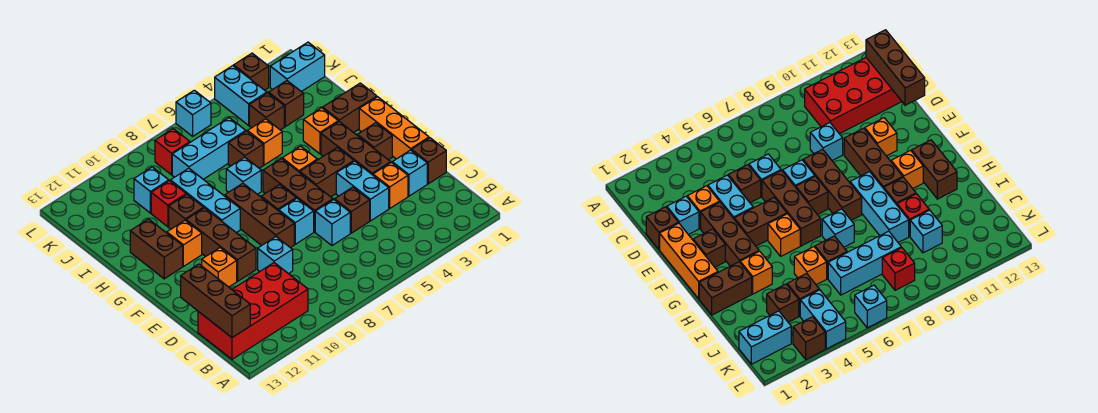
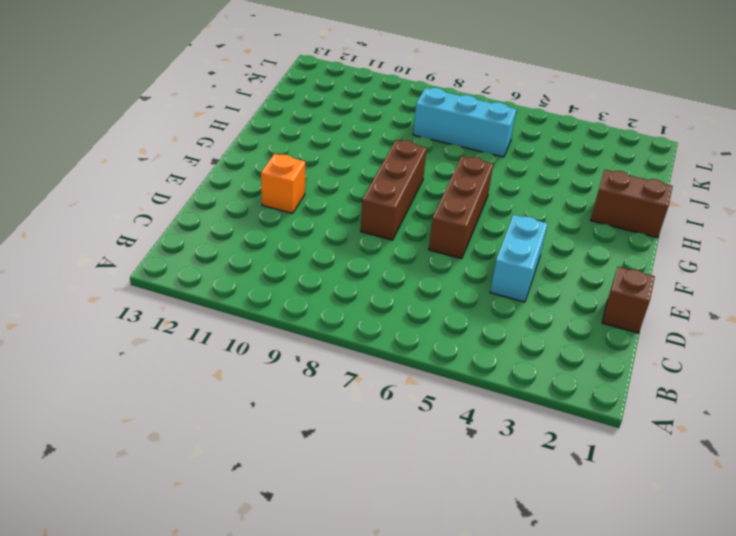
none -> red brick B10:C13 level 1
none -> cyan brick D2 level 1
none -> orange brick D3 level 1
none -> brown brick D5 level 1

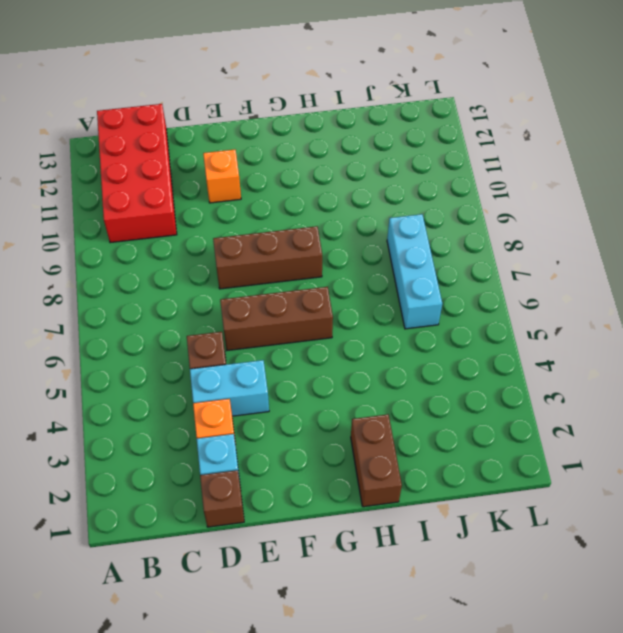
none -> cyan brick D6 level 1
none -> cyan brick D9 level 1
none -> orange brick E1:G1 level 1
none -> brown brick E3:G3 level 1

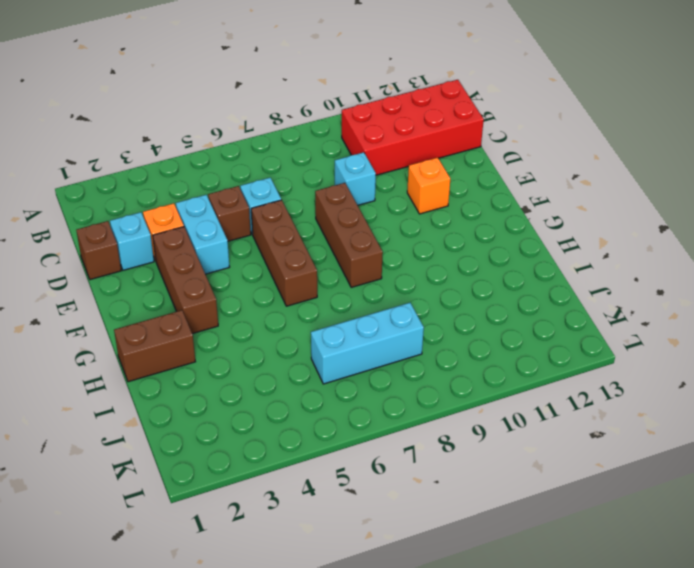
none -> orange brick E1:G1 level 1
none -> cyan brick E7 level 1
none -> brown brick E10:G10 level 1
none -> brown brick F2 level 1

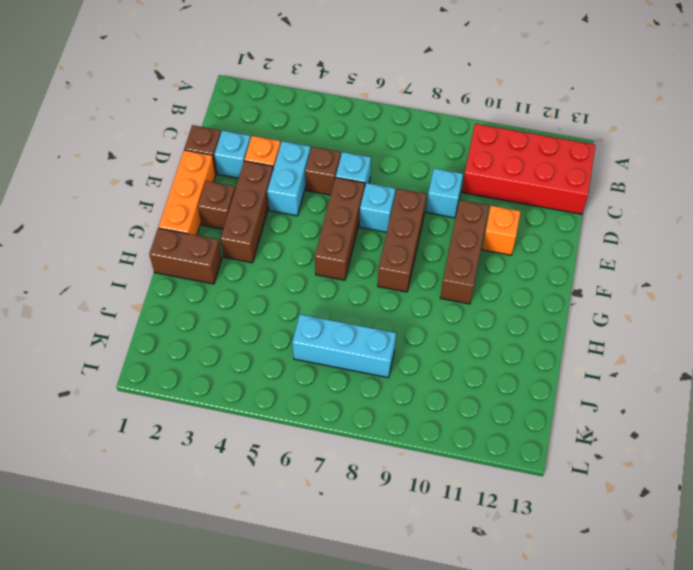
none -> brown brick F4:F5 level 1
none -> brown brick F7 level 1
none -> orange brick G5 level 1
none -> cyan brick G9:I9 level 1

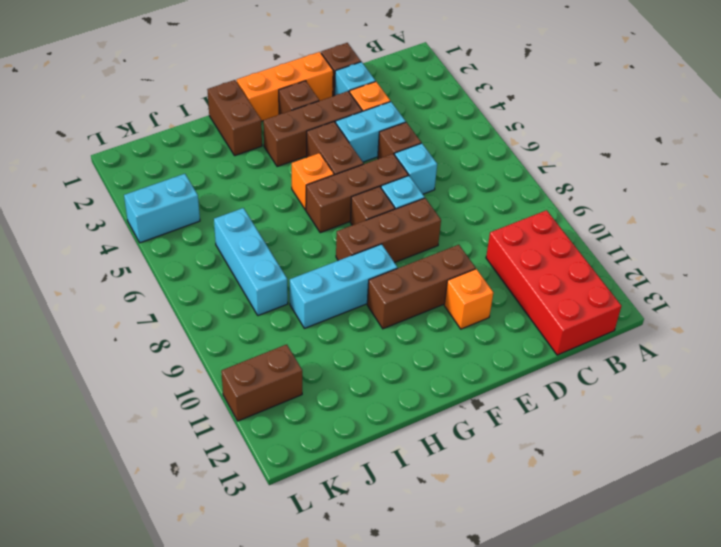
brown brick K11:L11 level 1 -> brown brick G12:H12 level 1
none -> cyan brick D9 level 1
none -> orange brick G11 level 1
none -> orange brick H3 level 1
none -> cyan brick H7 level 1

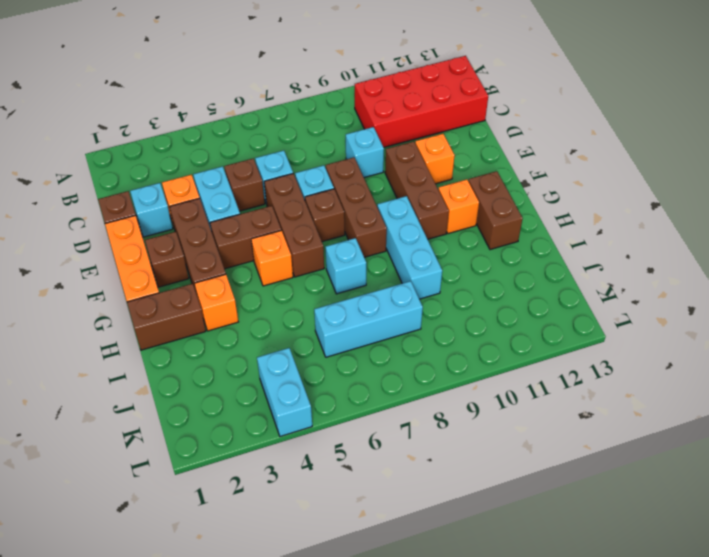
none -> brown brick H10 level 1
none -> orange brick I5 level 1
none -> brown brick I6 level 1
none -> red brick I10 level 1

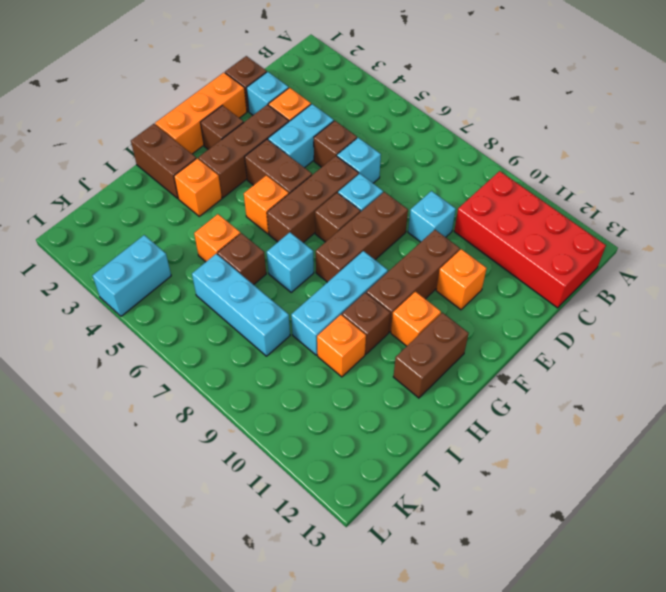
orange brick I10 level 1 -> red brick I10 level 1
none -> brown brick J3 level 1
none -> brown brick J4 level 1
none -> cyan brick J10 level 1
none -> cyan brick K1:K2 level 1

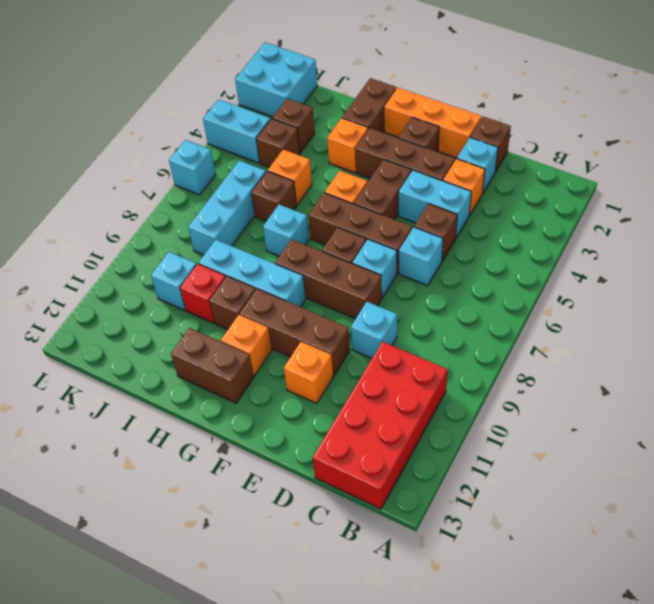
cyan brick K1:L2 level 1 -> cyan brick K1:K2 level 1
none -> red brick K8 level 1
none -> brown brick L3 level 1
none -> brown brick B13:D13 level 2

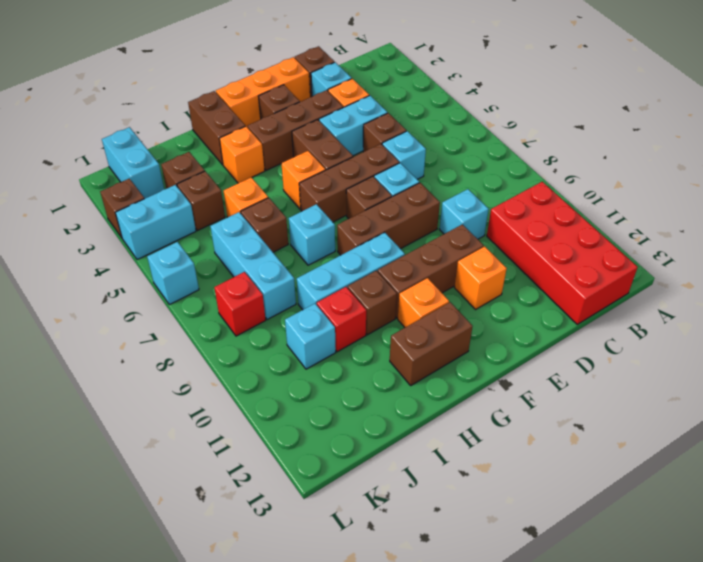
none -> brown brick B13:D13 level 2

